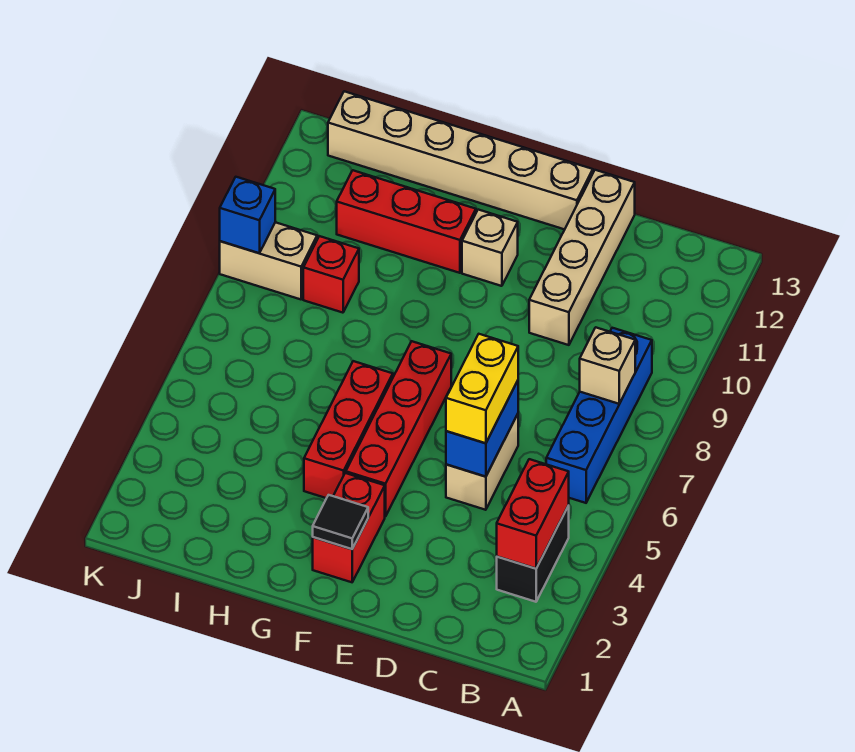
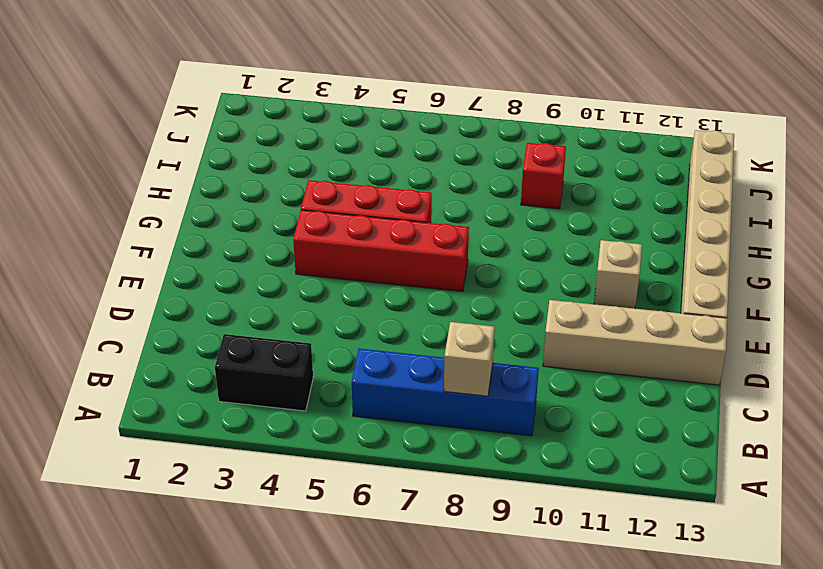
none -> tan brick D5:D6 level 1
none -> red brick F2:F3 level 1
none -> red brick G11:I11 level 1

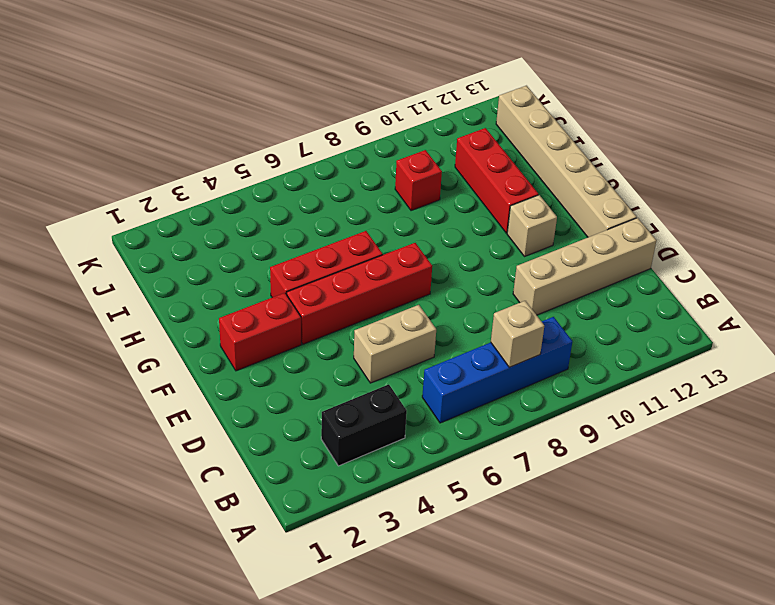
none -> tan brick J9:K9 level 1
none -> red brick B3:B4 level 2
none -> blue brick D5:D6 level 2

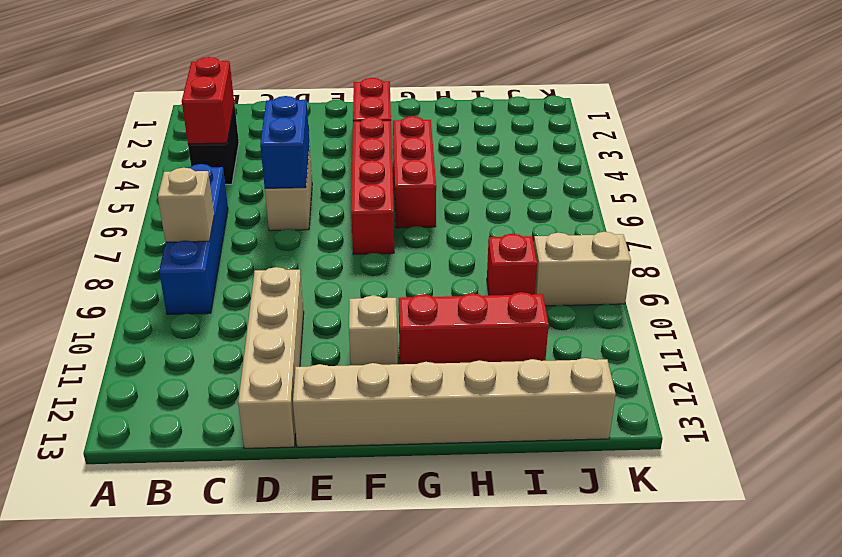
none -> black tile F2 level 2
none -> blue brick K9 level 2
none -> yellow brick D5:D6 level 3

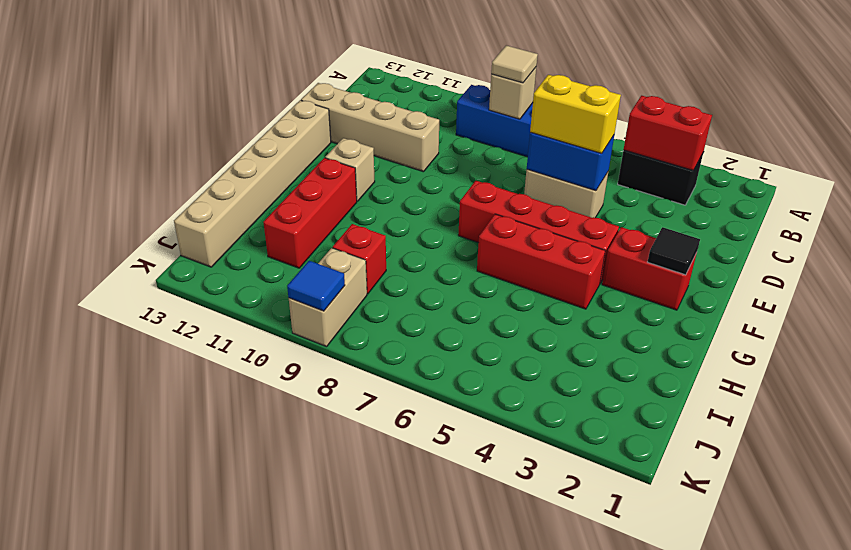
tan tile B8 level 3 -> none
blue tile K9 level 2 -> blue brick K9 level 2

